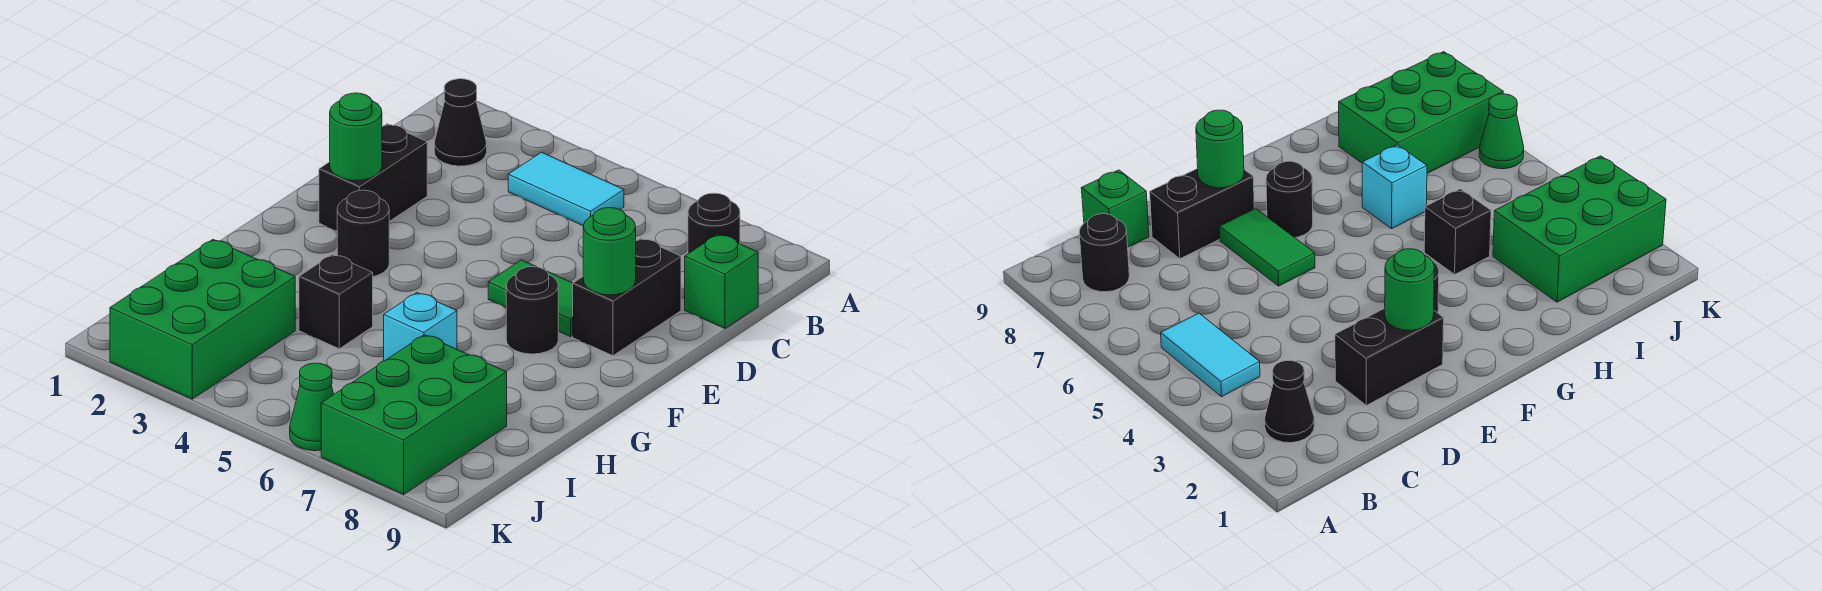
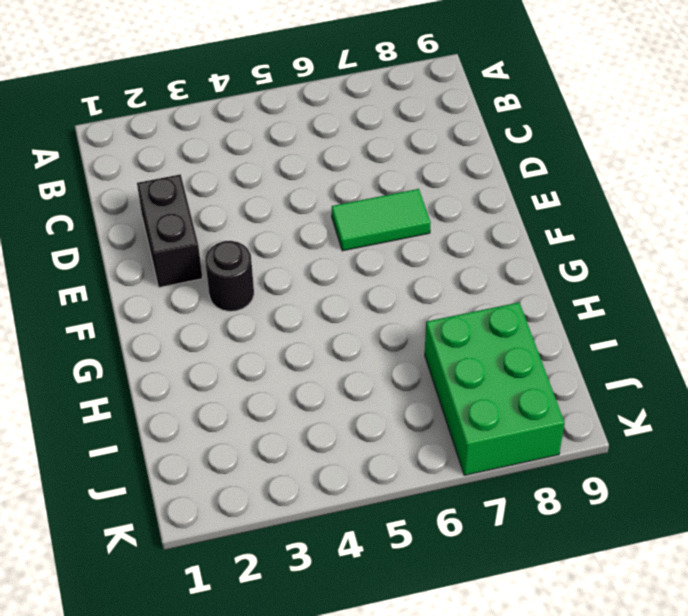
none -> black cone B2 level 1
none -> cyan tile B4:B5 level 1
none -> black round brick B8 level 1

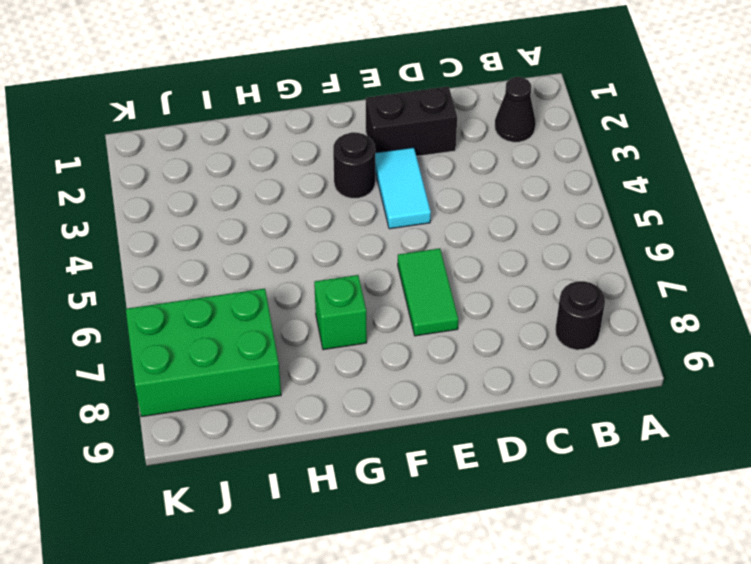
cyan tile E3:E4 level 1 -> cyan tile B4:B5 level 1
green brick G7 level 1 -> green brick C9 level 1
none -> black brick D8:E8 level 1
none -> black round brick F7 level 1
none -> black brick H4 level 1

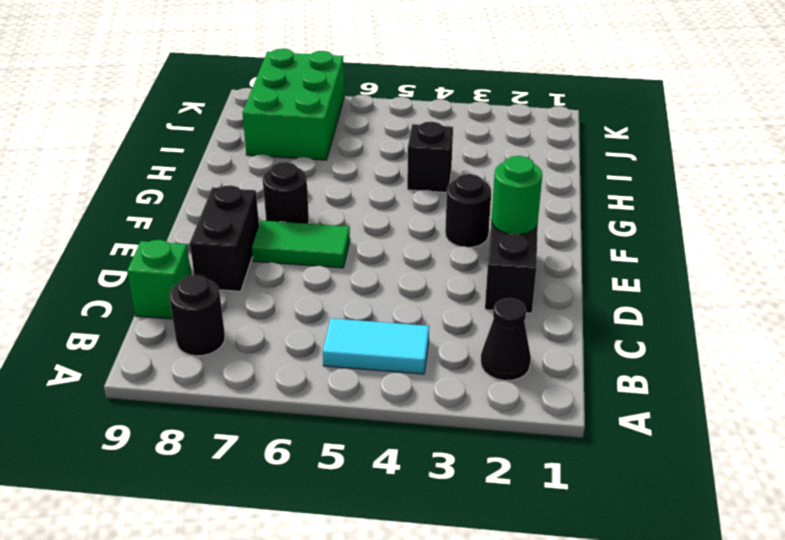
none -> cyan brick H6 level 1
none -> green brick I2:K3 level 1
none -> green cone K6 level 1

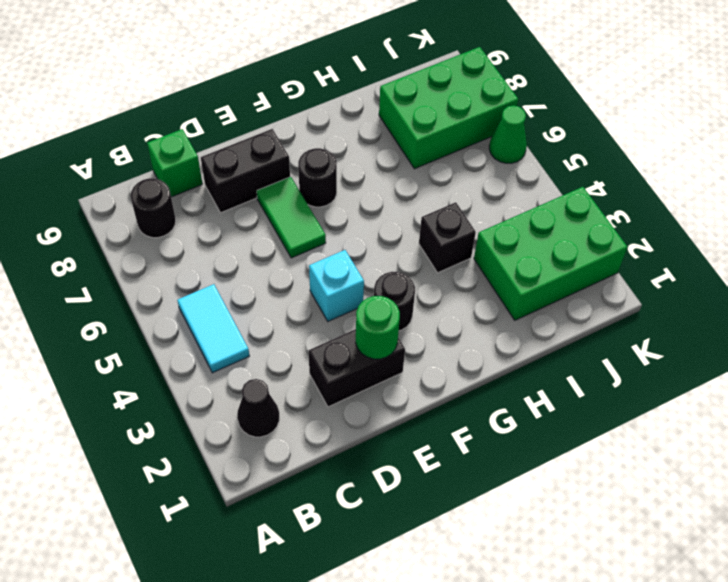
cyan brick E4 level 1 -> cyan brick H6 level 1
none -> green round brick E8 level 2

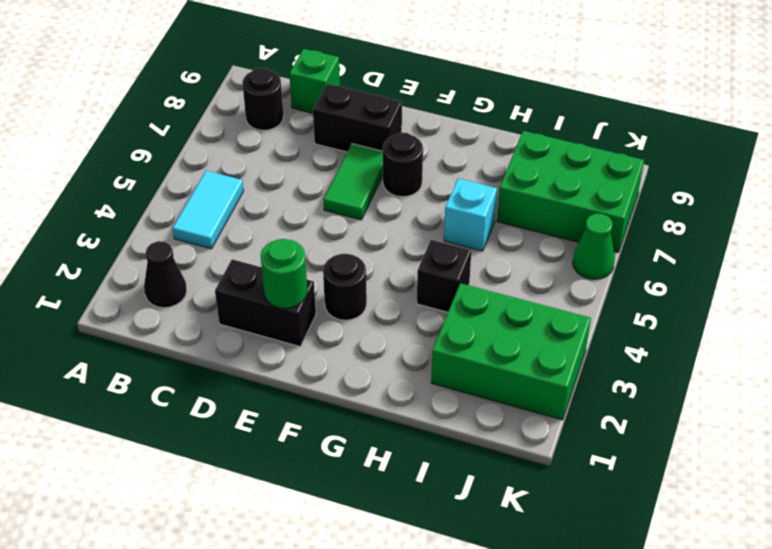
none -> green round brick E8 level 2

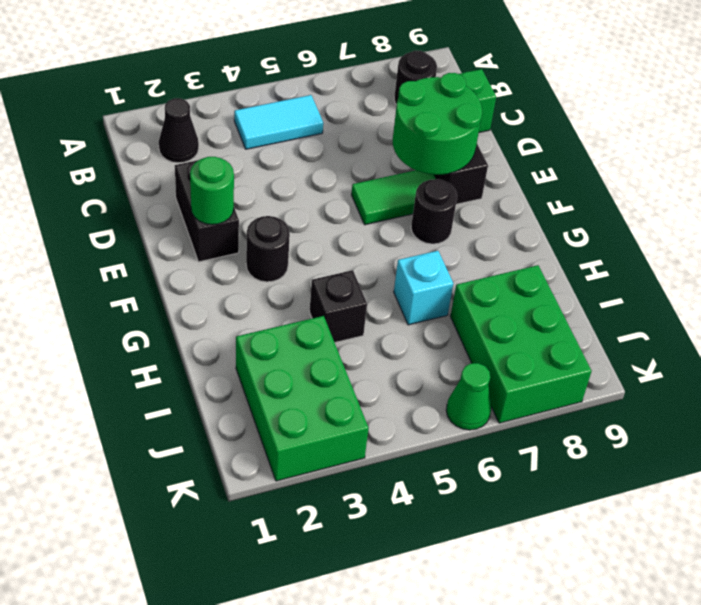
green round brick D7:E8 level 2 -> green round brick E8 level 2

